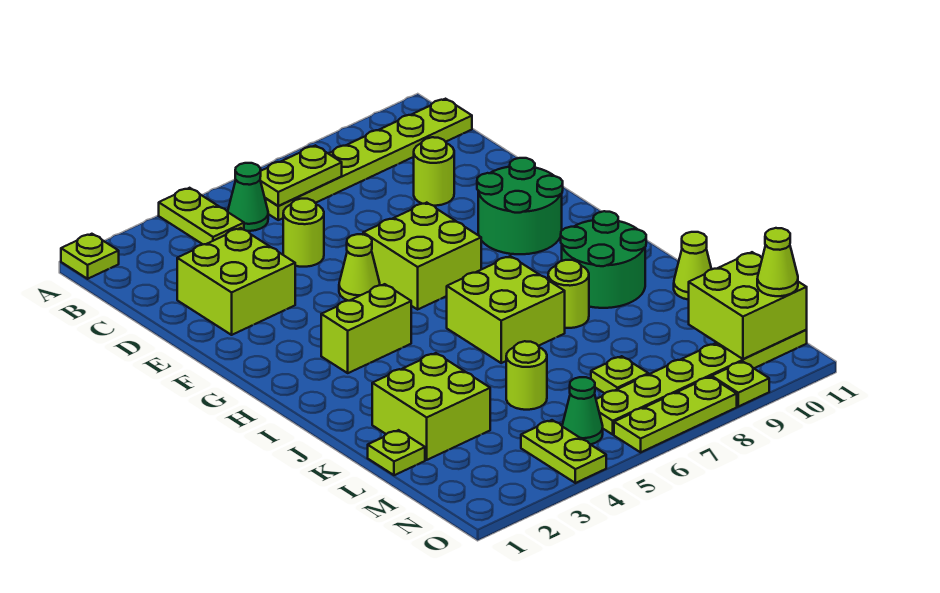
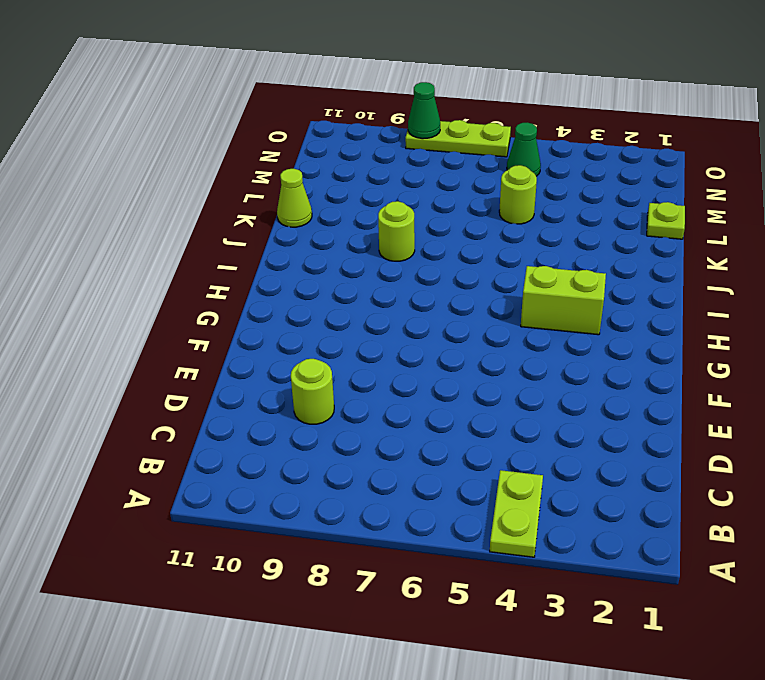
green cone O8 level 2 -> green cone B5 level 1
none -> lime plate A1 level 1
none -> lime plate B6:B11 level 1
none -> lime brick D2:E3 level 1

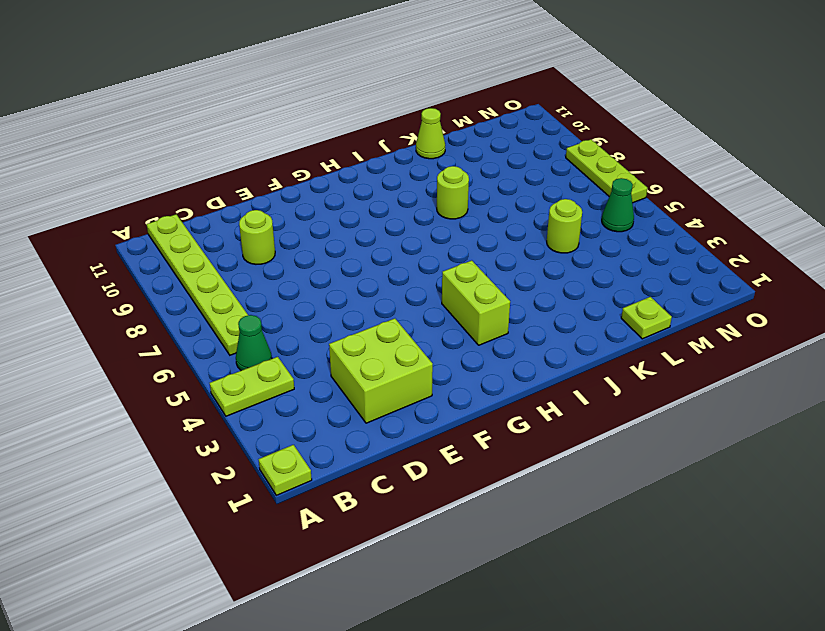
none -> lime round brick D5 level 1
none -> lime cone F5 level 1
none -> lime brick F6:G7 level 1

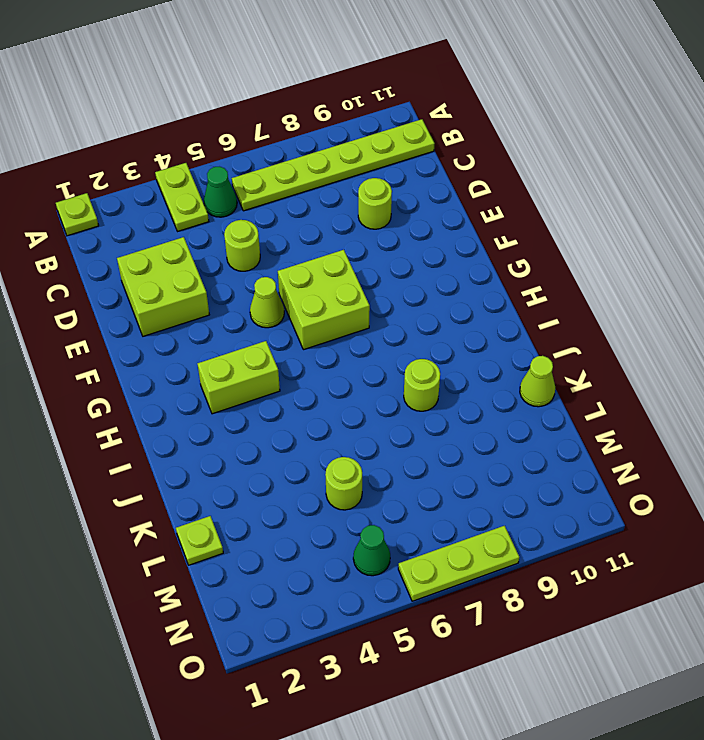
none -> green round brick F9:G10 level 1
none -> lime brick I6:J7 level 1
none -> green round brick I9:J10 level 1

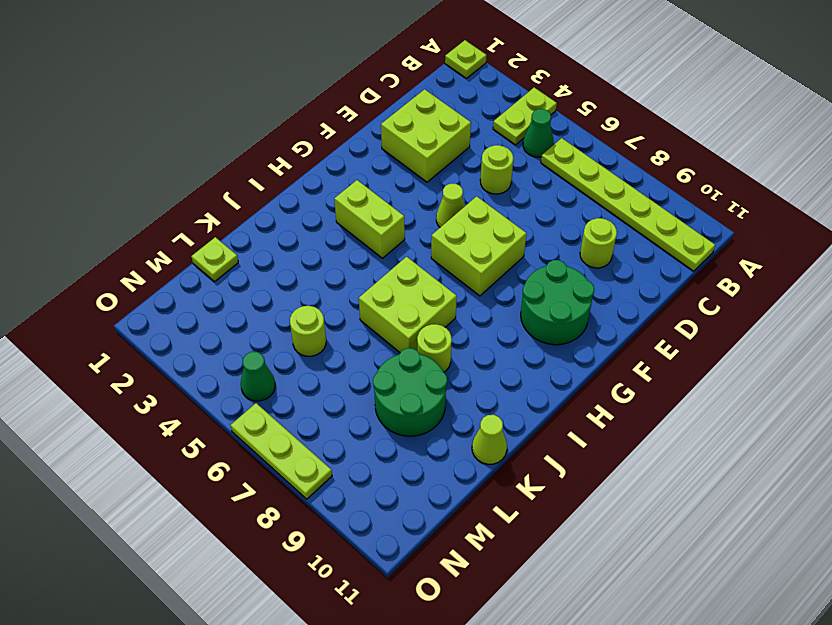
green round brick K8:L9 level 1 -> green round brick I9:J10 level 1
none -> lime brick K2:L3 level 1
none -> lime plate M7 level 1
none -> lime plate N4:O4 level 1

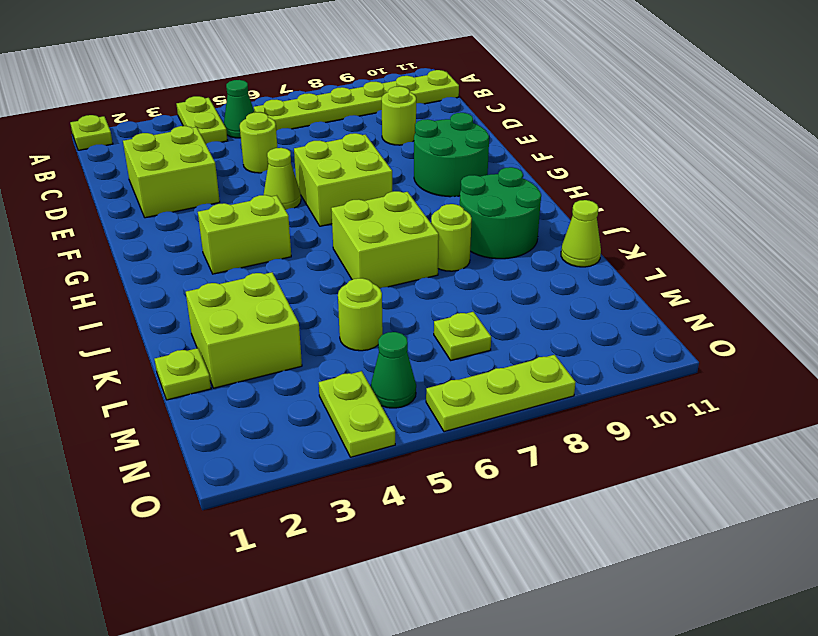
none -> lime plate N6:N11 level 1
none -> lime plate O9 level 1
none -> lime plate B6:B7 level 2

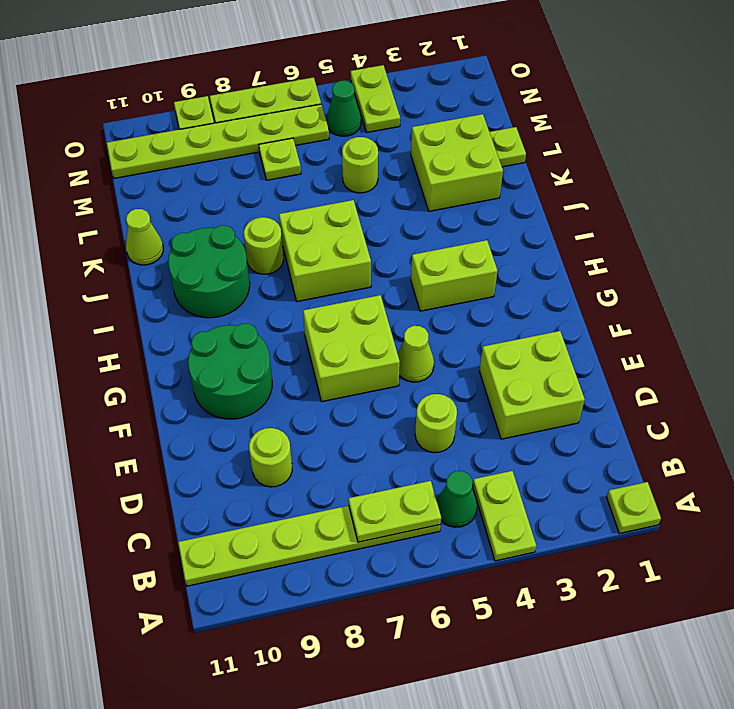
none -> lime brick M10:N11 level 2
none -> lime cone N11 level 3

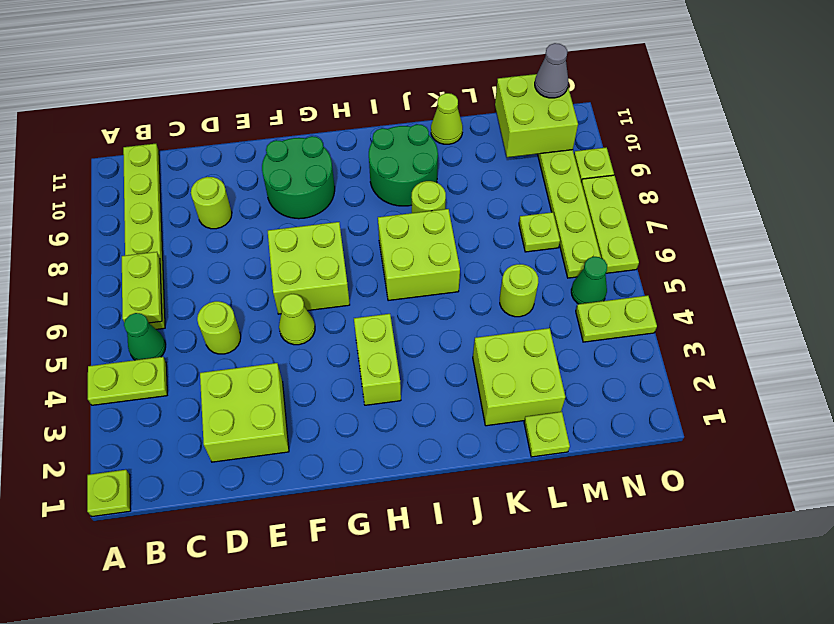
grey cone N11 level 3 -> lime cone N11 level 3

